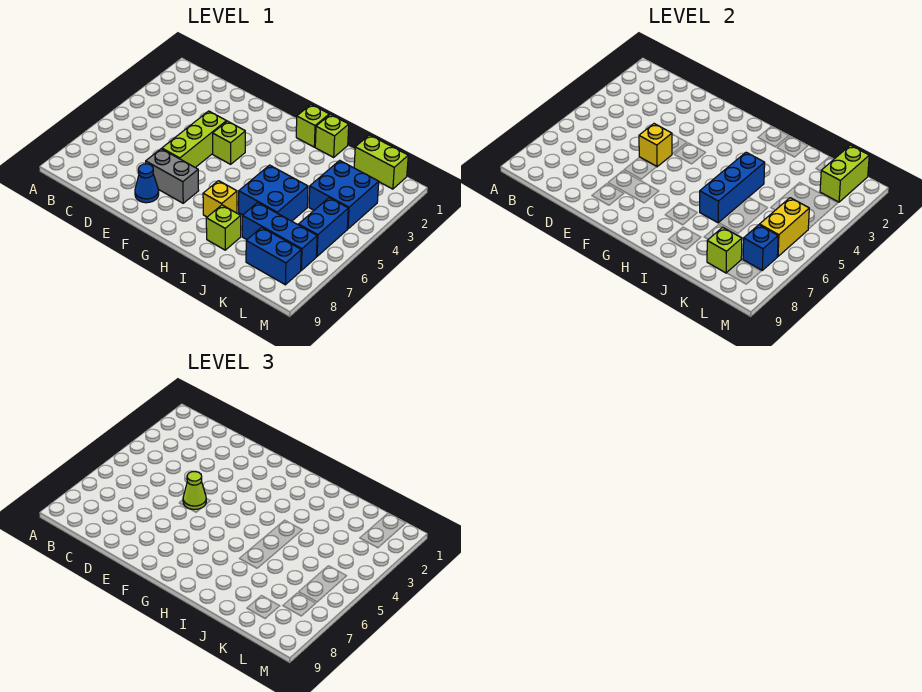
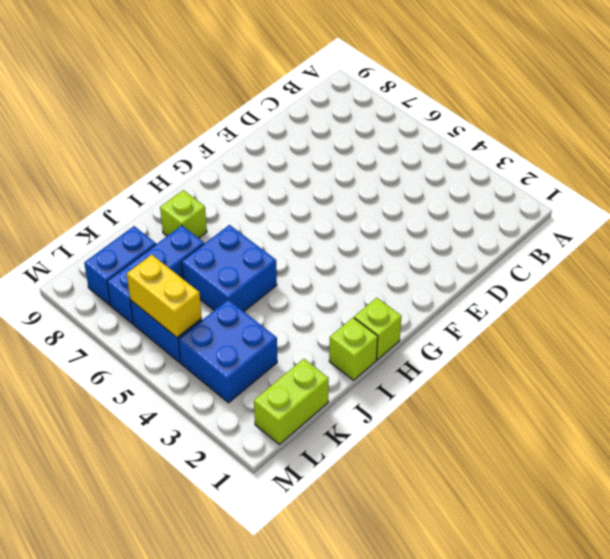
none -> lime brick E4:E6 level 1
none -> grey brick E7:F7 level 1
none -> blue cone E8 level 1

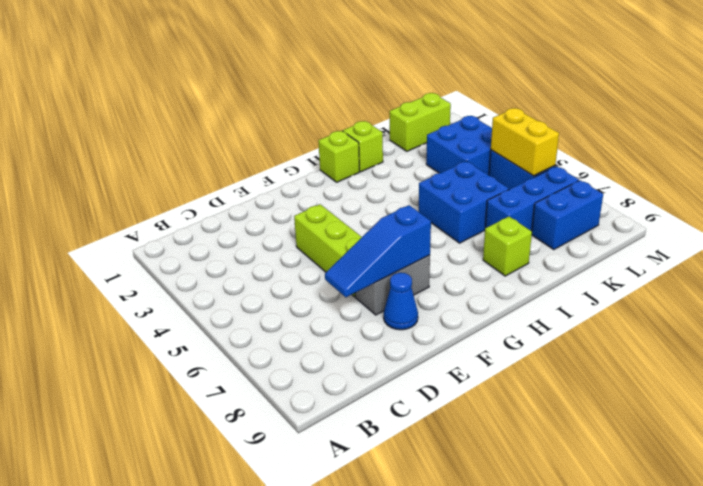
blue slope D7:F7 level 2 top F -> none
none -> lime brick F4 level 1
none -> yellow brick H7 level 1
none -> yellow brick E5 level 2

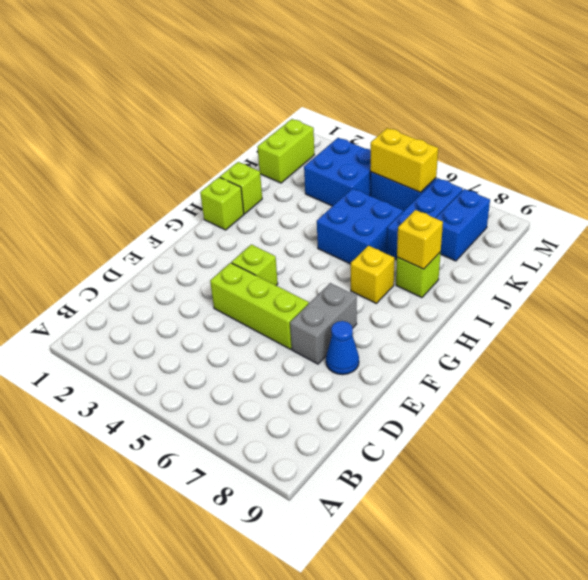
yellow brick I8 level 2 -> yellow brick E5 level 2
none -> blue brick I4:I6 level 2
none -> lime brick K8 level 2
none -> lime brick L1:L2 level 2

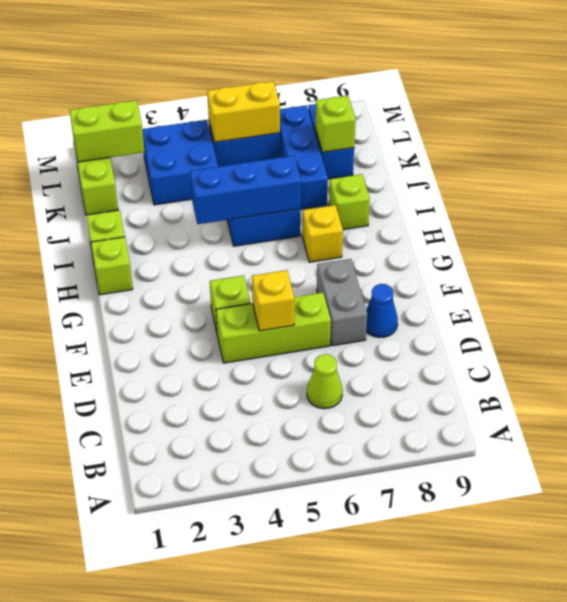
lime cone C6 level 1 -> lime cone E5 level 3
none -> blue brick L7 level 2

